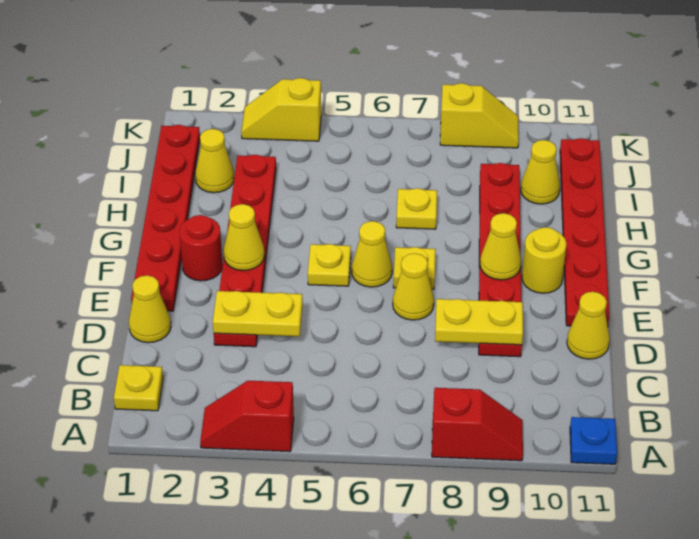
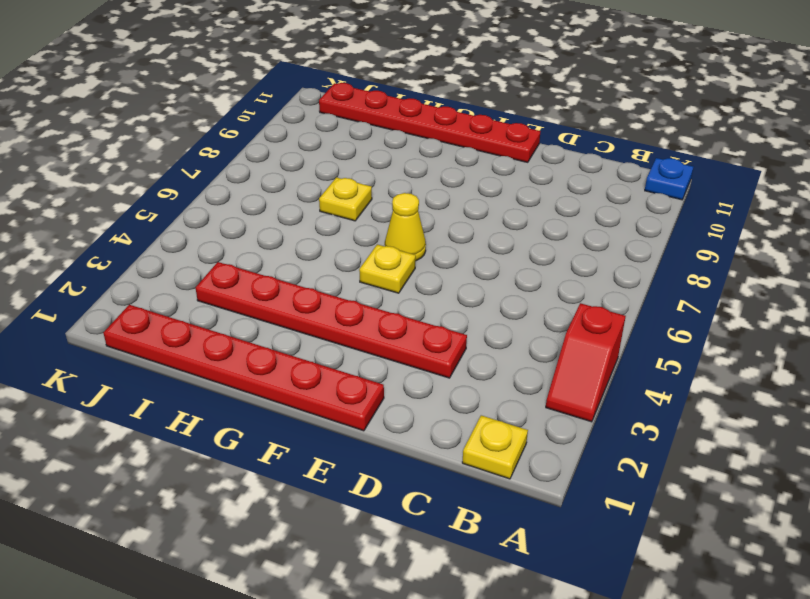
none -> red slope A8:A9 level 1 top 8
none -> yellow cone D1 level 1
none -> red plate D9:I9 level 1

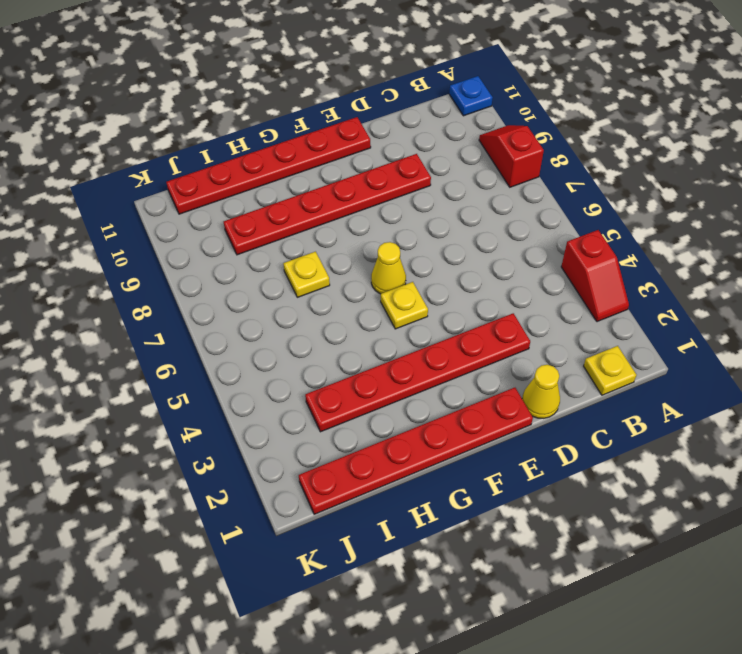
none -> yellow cone D11 level 1
none -> yellow cone E7 level 1
none -> red round brick F2 level 1

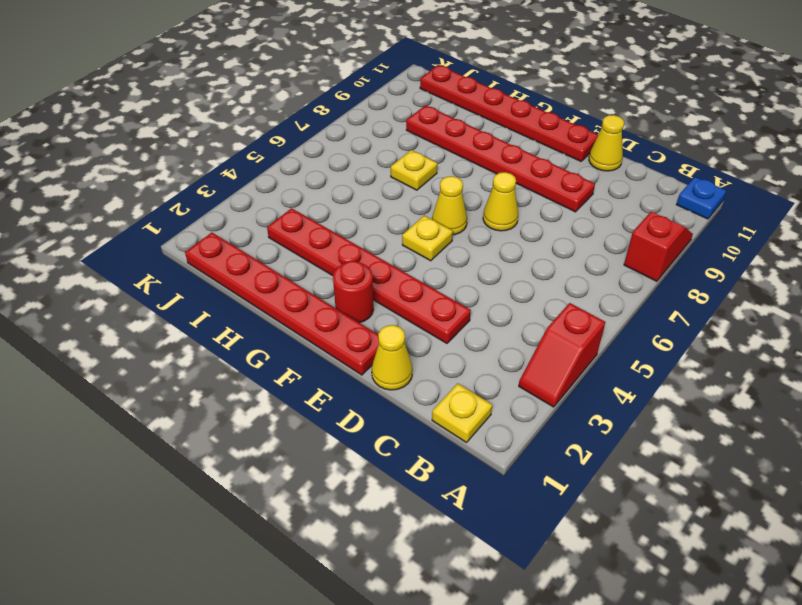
none -> yellow plate F7 level 1
none -> yellow round brick F10 level 1
none -> yellow cone I2 level 1

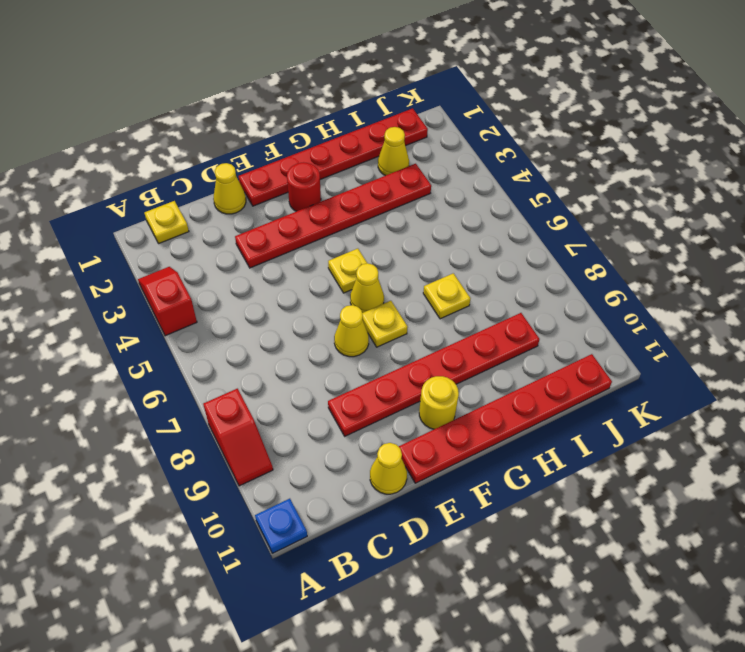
none -> yellow cone I10 level 1
none -> yellow slope K3:K4 level 1 top 4
none -> yellow slope K8:K9 level 1 top 8

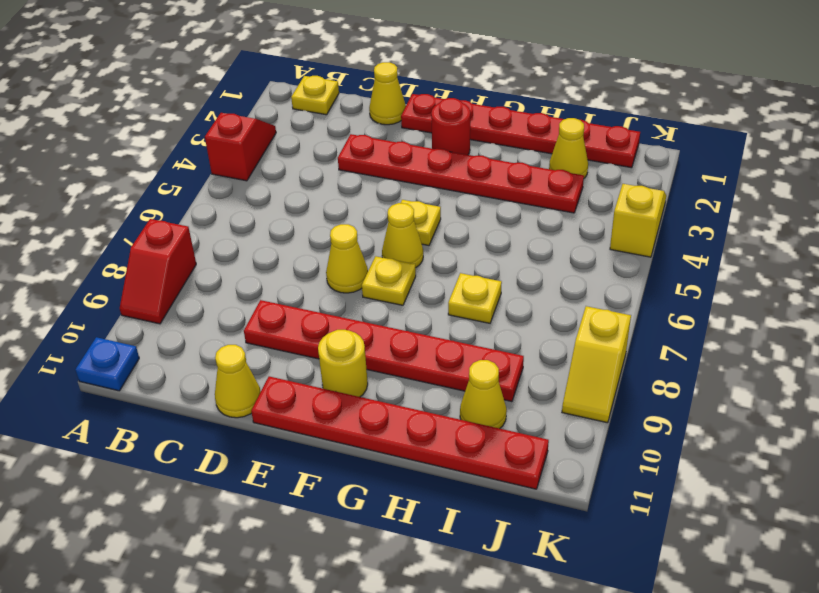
none -> yellow plate D3:D4 level 2
none -> yellow plate D8:D9 level 2
none -> yellow cone F3 level 2

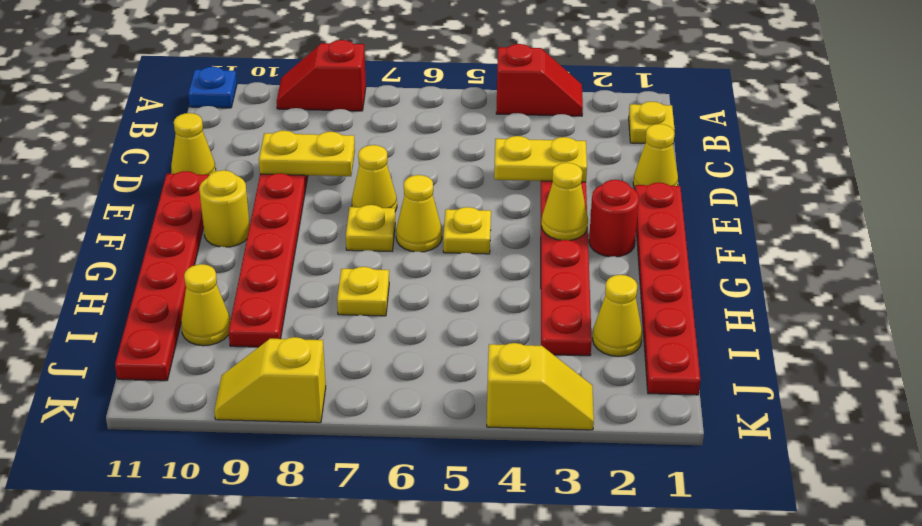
none -> yellow cone F9 level 2

